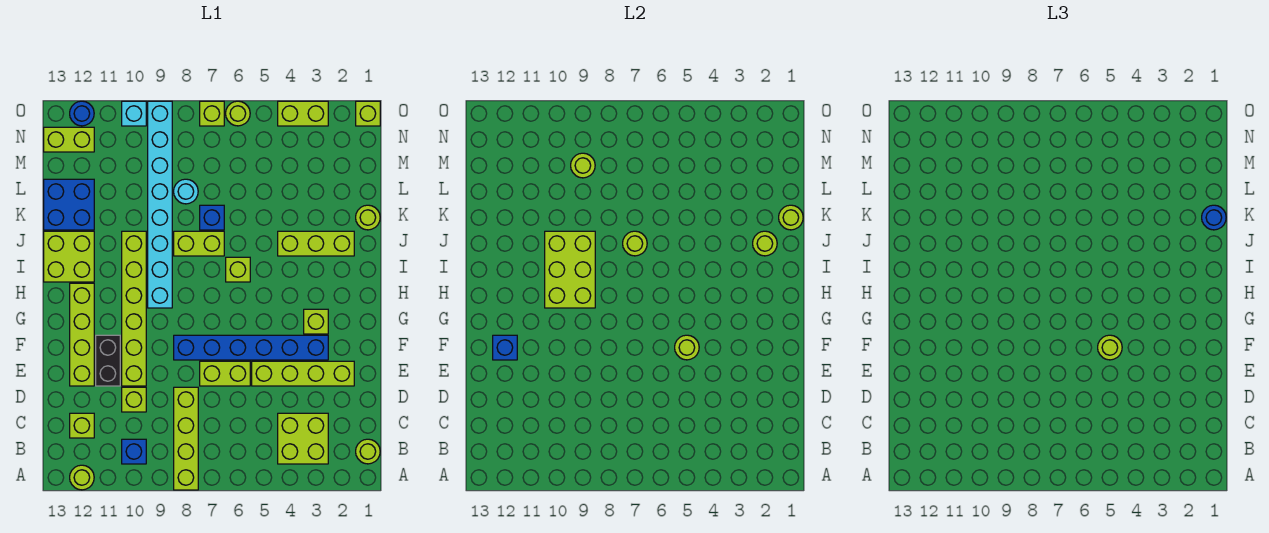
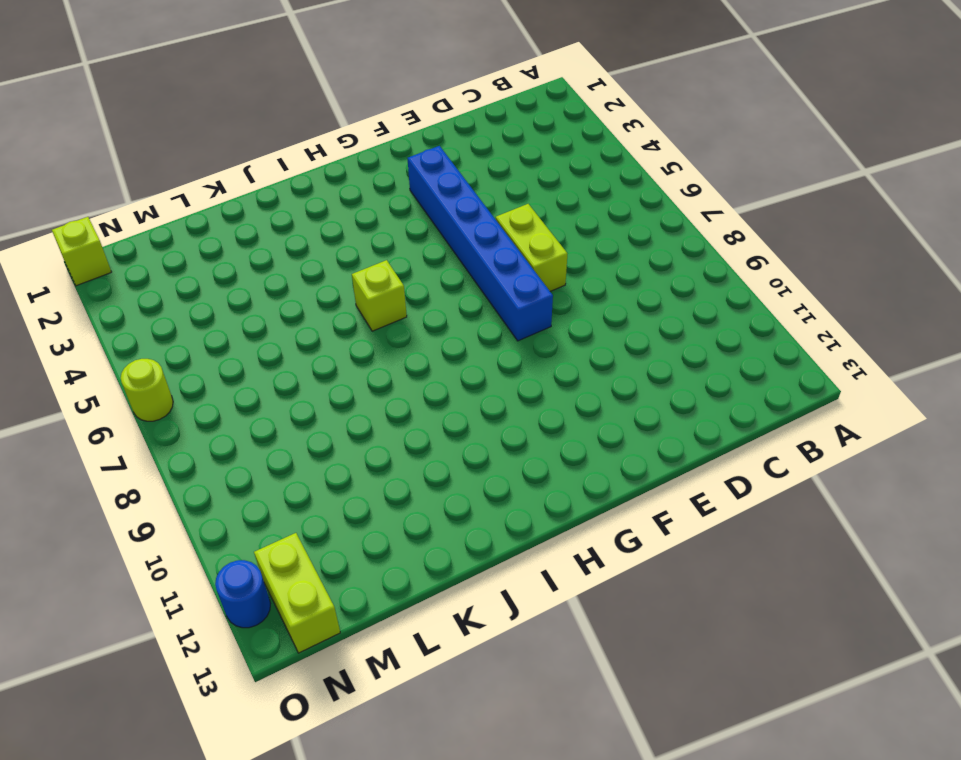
none -> lime brick A8:D8 level 1
none -> lime round brick A12 level 1
none -> lime round brick B1 level 1
none -> lime brick B3:C4 level 1

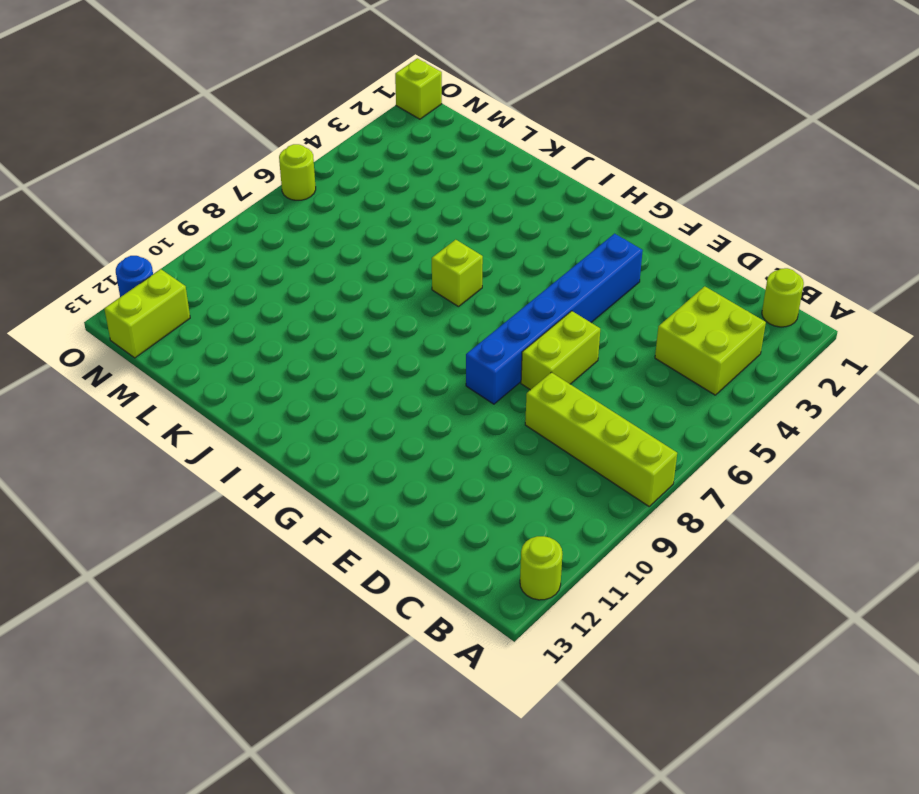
none -> blue brick B10 level 1
none -> lime brick C12 level 1
none -> lime brick D10 level 1
none -> lime brick E2:E5 level 1

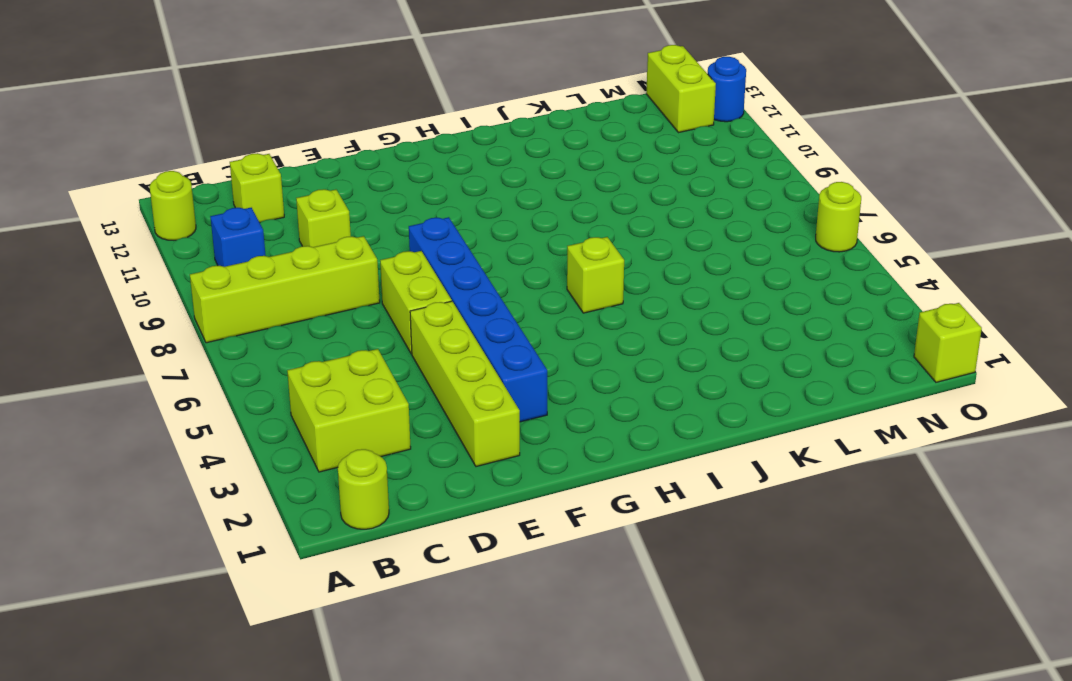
none -> lime brick E10:J10 level 1
none -> black brick E11:F11 level 1
none -> lime brick E12:H12 level 1
none -> lime brick G3 level 1

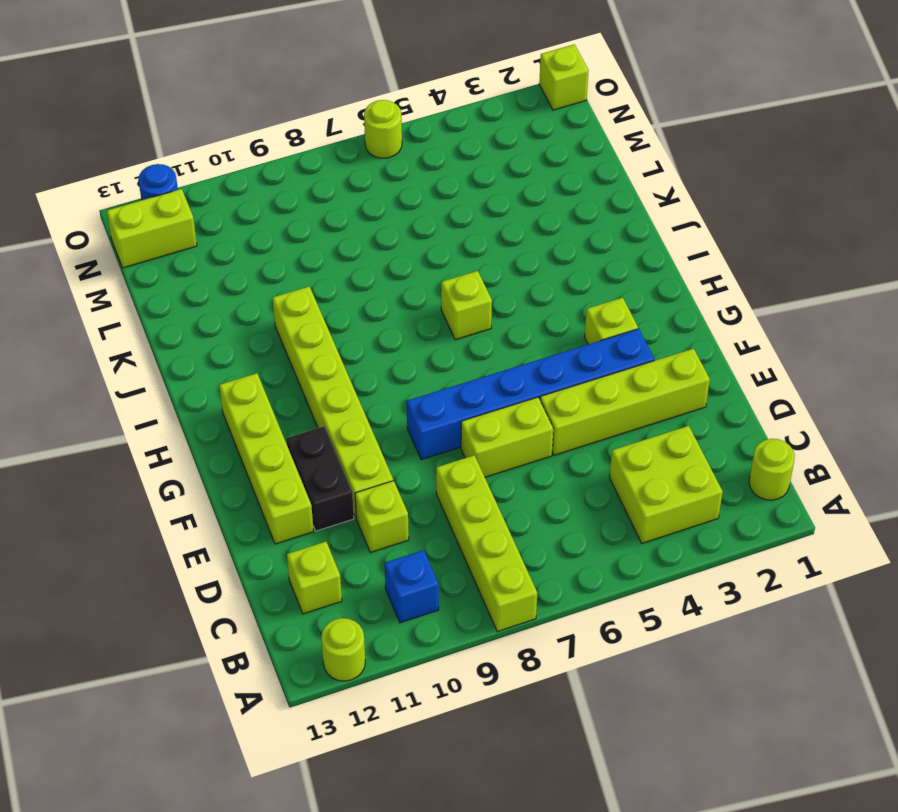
none -> cyan brick H9:O9 level 1
none -> lime brick I12:J13 level 1
none -> lime brick J2:J4 level 1
none -> lime brick J7:J8 level 1

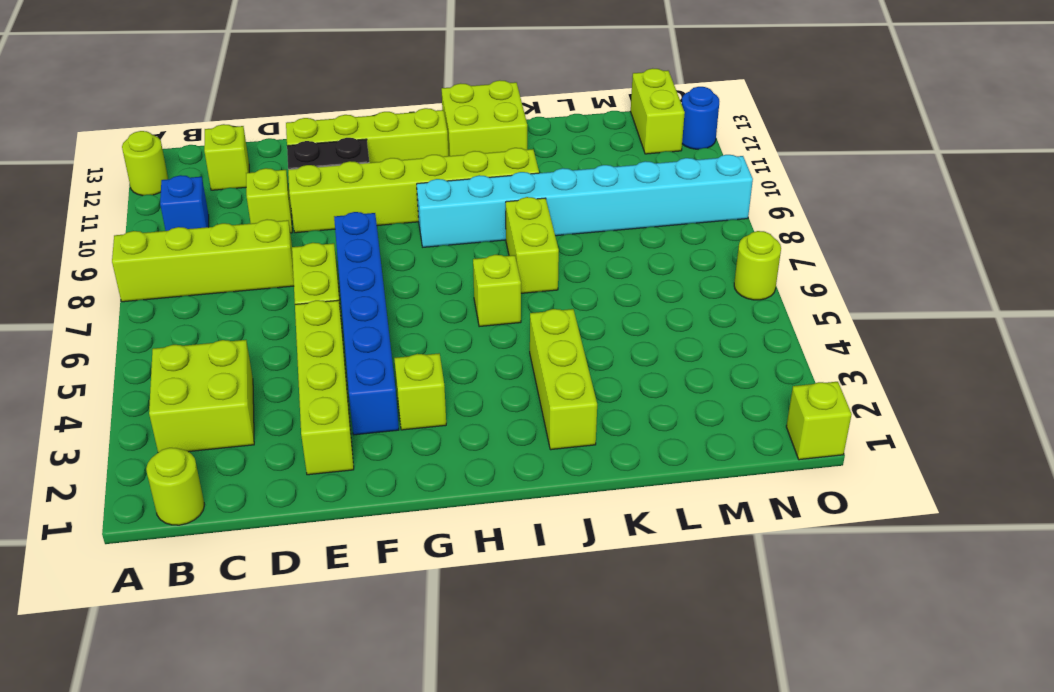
none -> lime round brick K1 level 1
none -> blue brick K7 level 1
none -> blue brick K12:L13 level 1
none -> cyan round brick L8 level 1

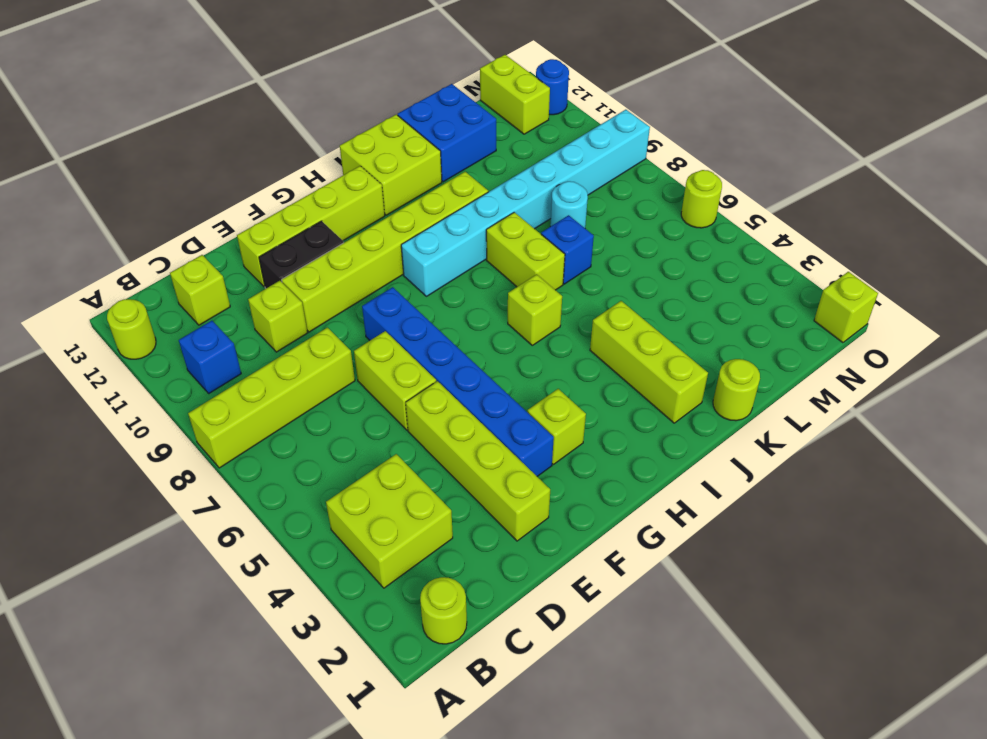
none -> lime brick O3:O4 level 1
none -> lime brick O7 level 1
none -> cyan brick O10 level 1
none -> lime round brick F5 level 2

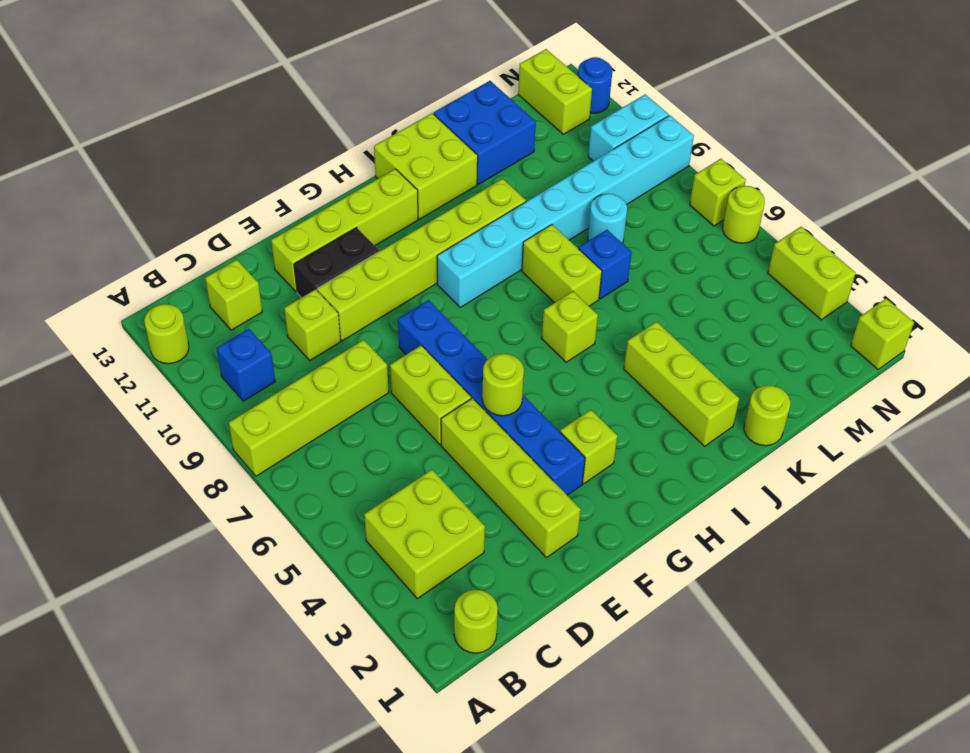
cyan brick N10:O10 level 1 -> cyan brick O10 level 1
none -> blue brick F12 level 2
none -> lime brick H9:J10 level 2
none -> lime round brick J2 level 2
none -> lime round brick J7 level 2

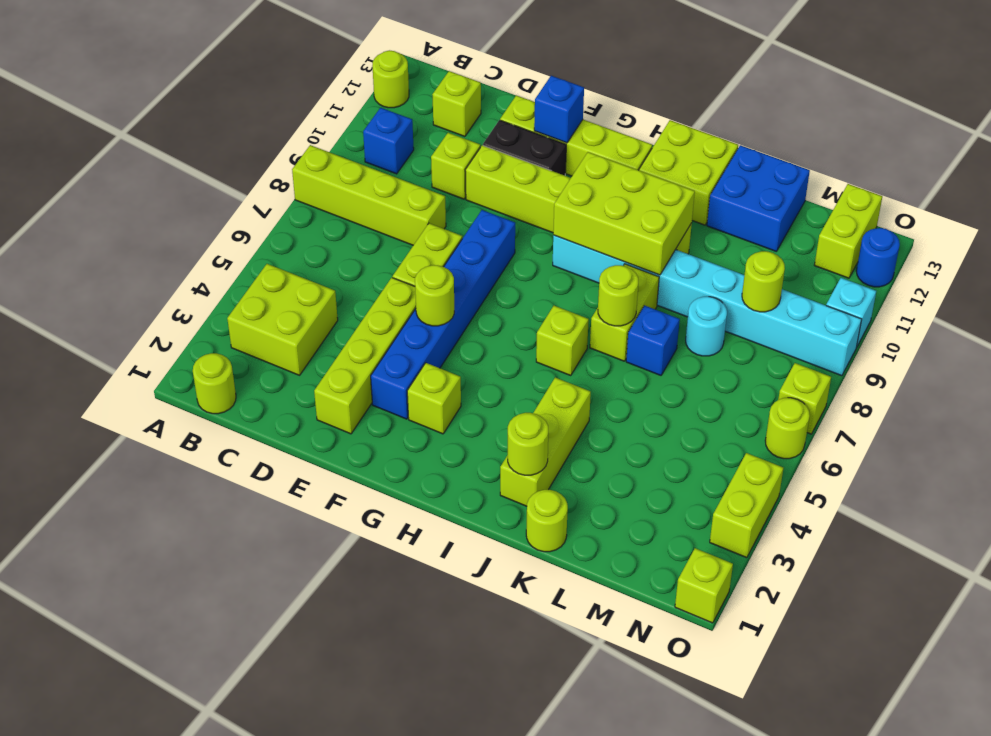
none -> lime round brick K1 level 2
none -> lime round brick F5 level 3
none -> blue round brick K1 level 3

